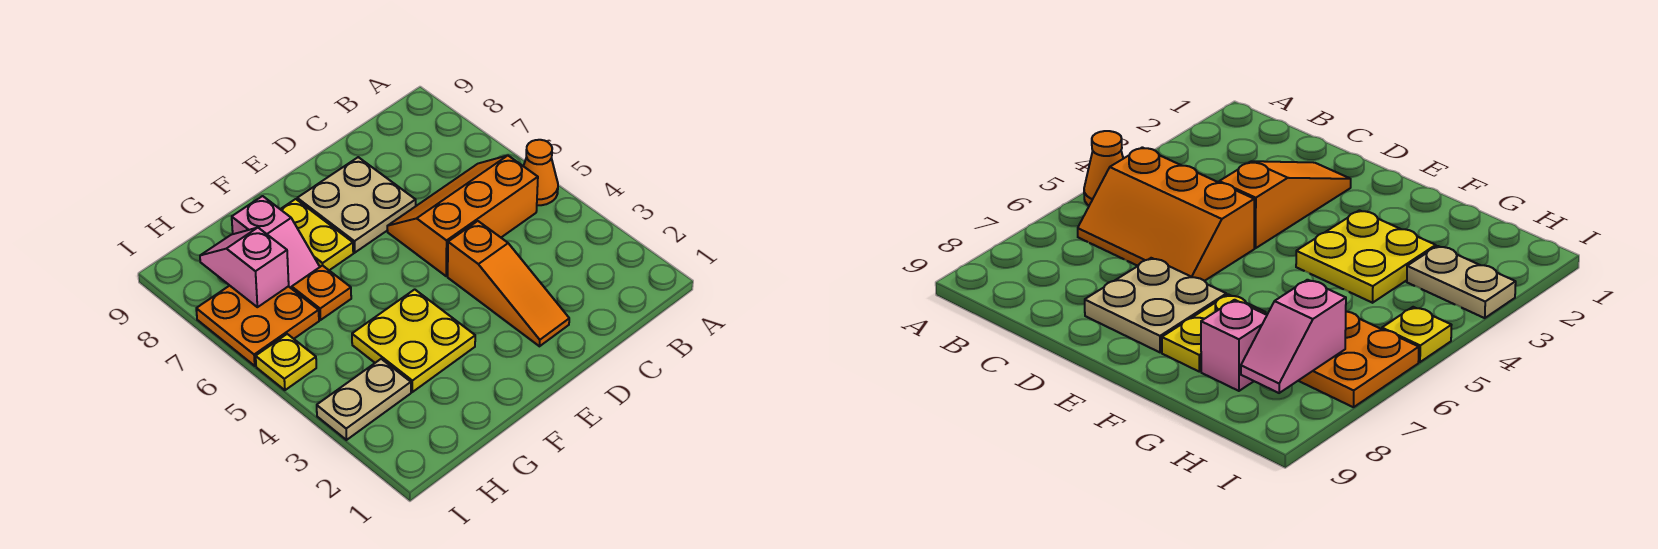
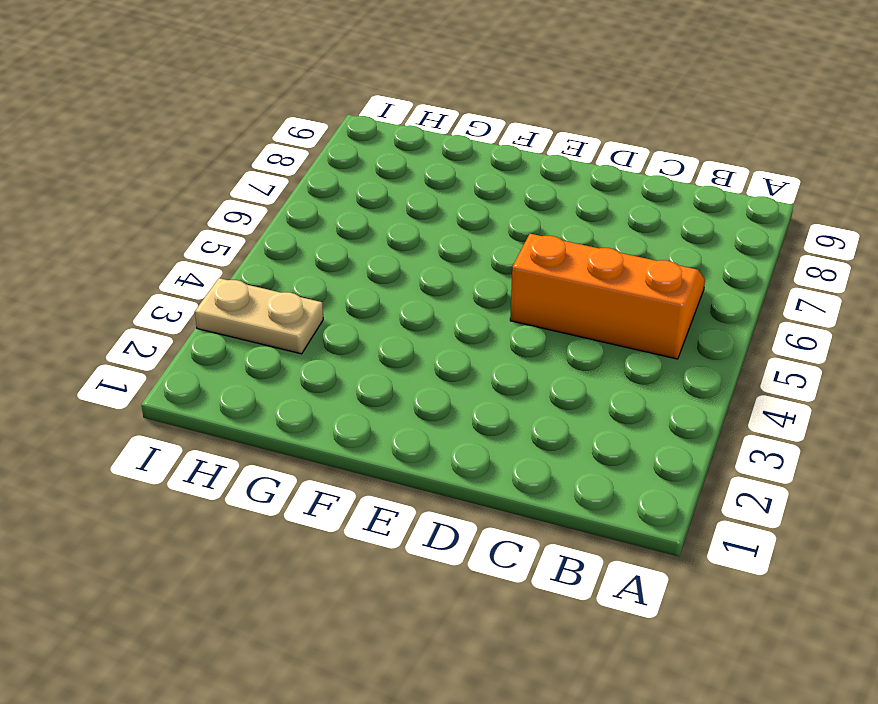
none -> orange cone A5 level 1
none -> orange slope D2:D4 level 1 top 4
none -> tan plate D7:E8 level 1

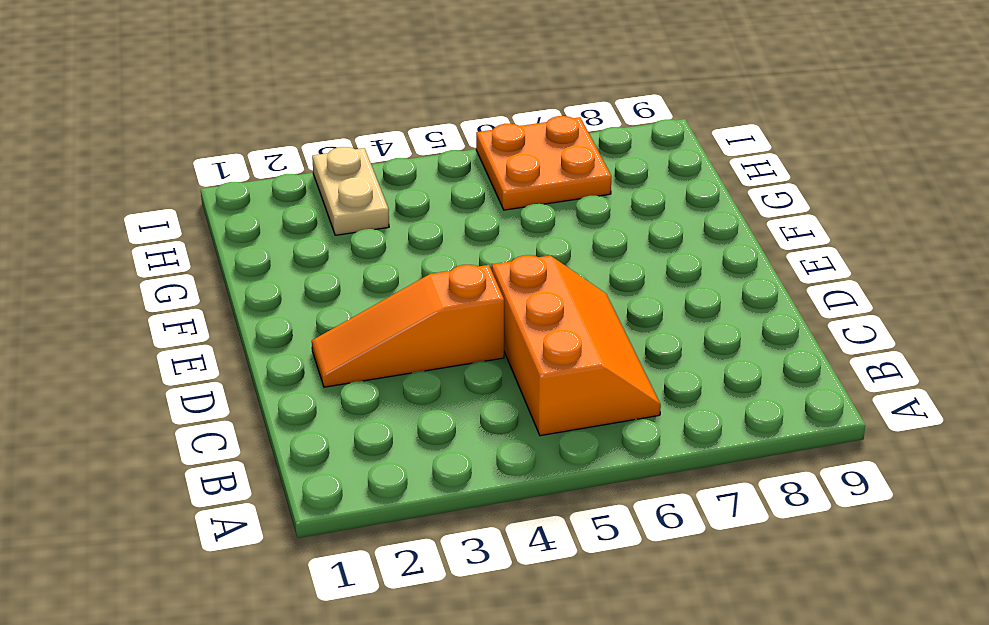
none -> orange cone A5 level 1
none -> tan plate D7:E8 level 1
none -> yellow plate F3:G4 level 1

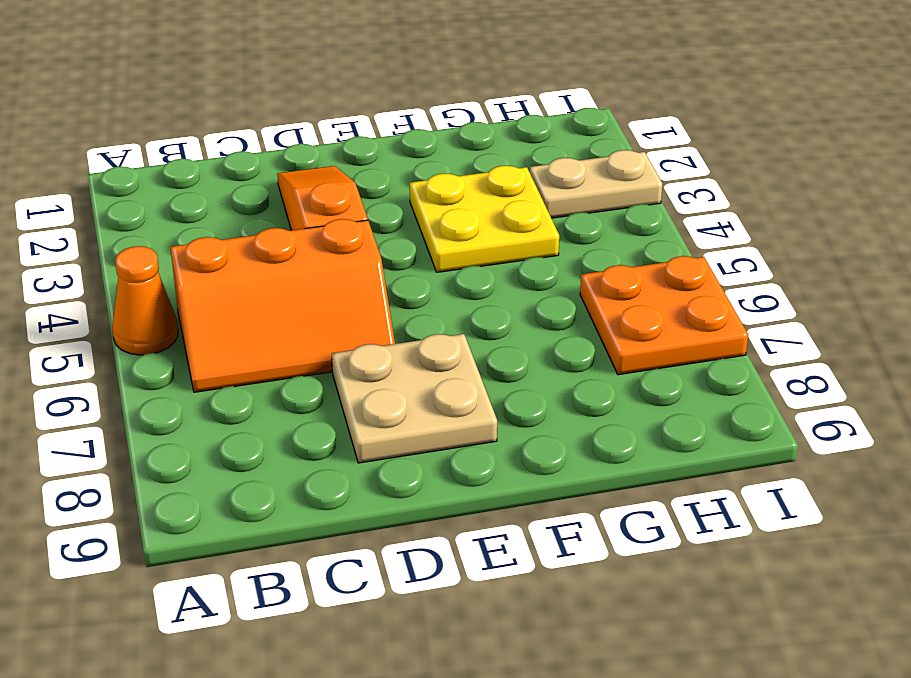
none -> yellow plate F7:F8 level 1
none -> orange plate G6 level 1
none -> pink slope G7:G8 level 1 top 8

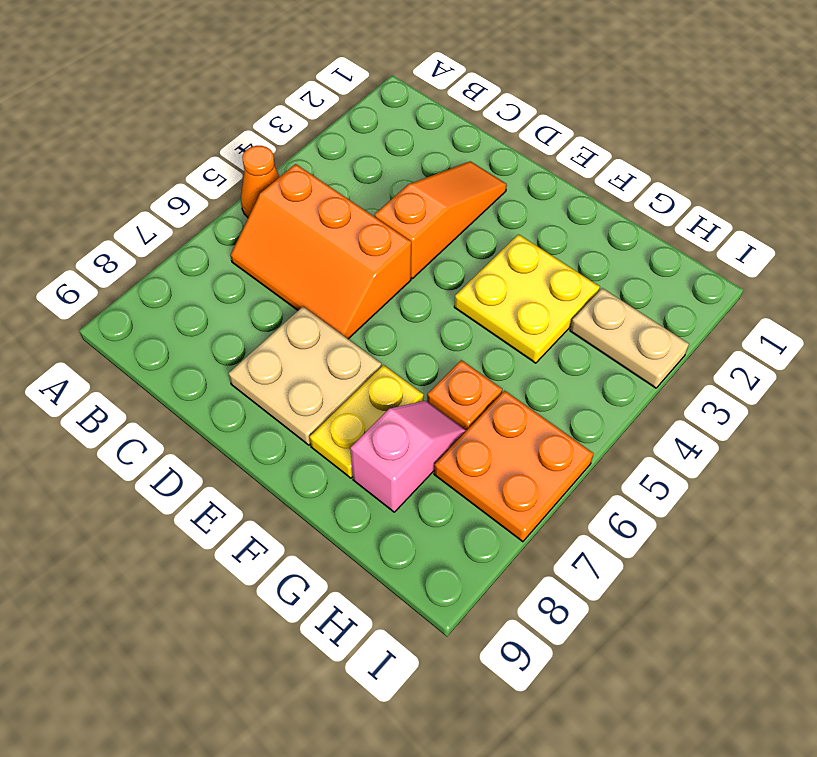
none -> yellow plate I5 level 1
none -> pink slope H7:H8 level 2 top 7

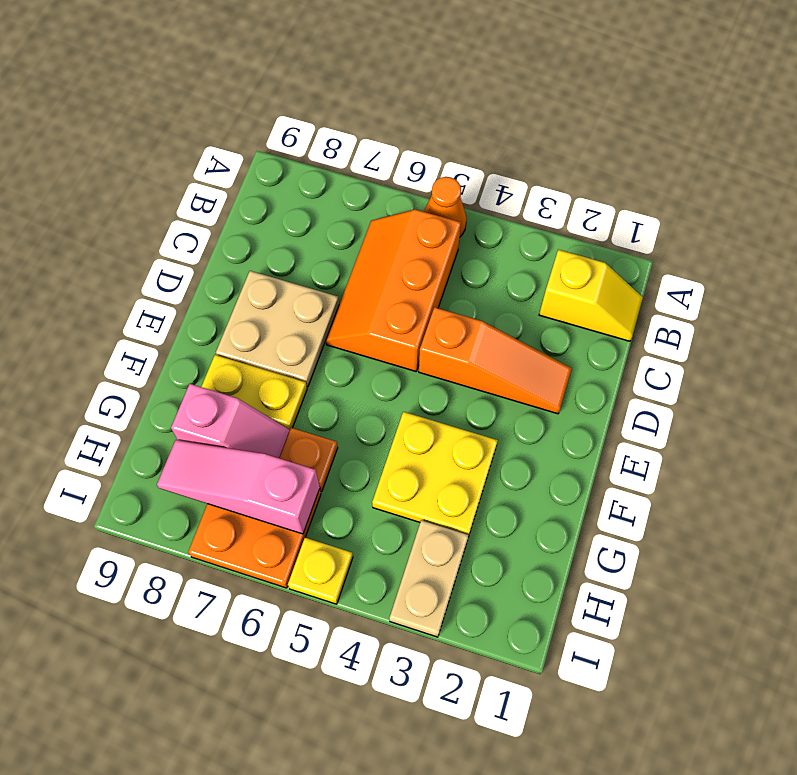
yellow slope B1:B2 level 1 top 2 -> none
pink slope H6:H8 level 2 top 6 -> pink slope H7:H8 level 2 top 7

